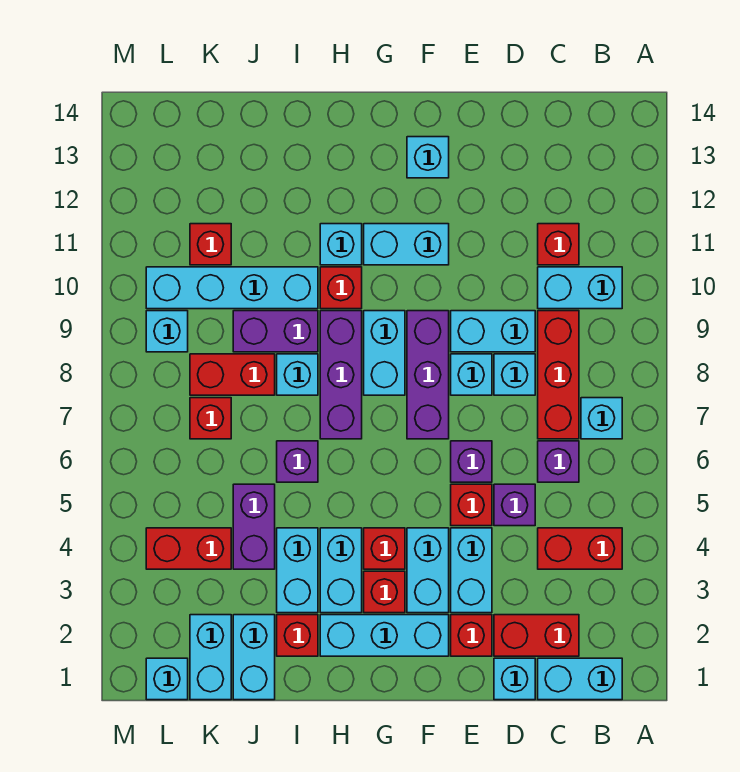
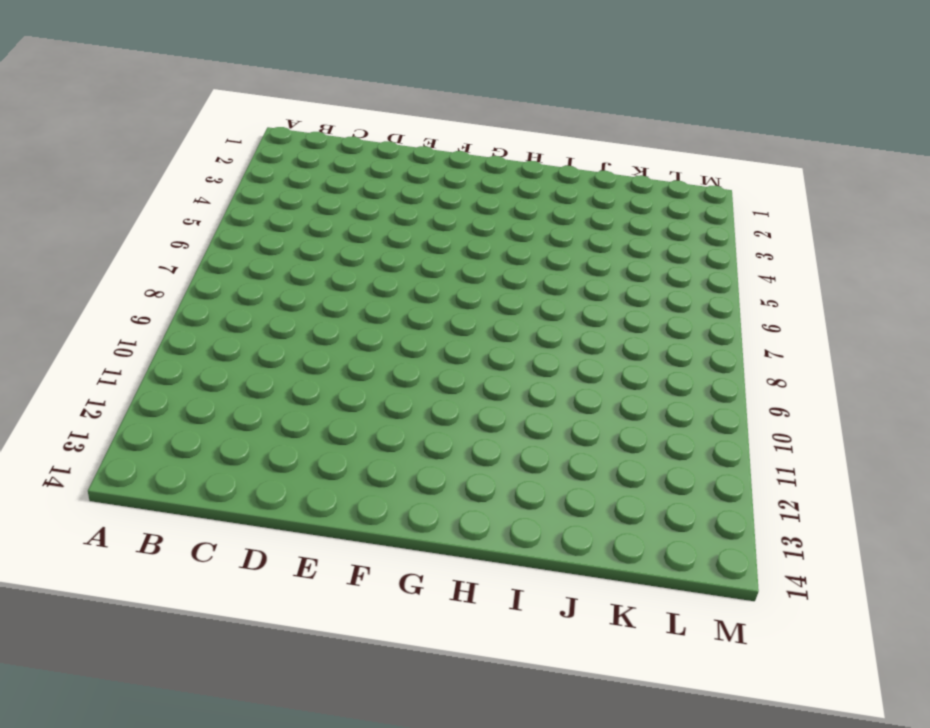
none -> cyan brick B1:C1 level 1
none -> red brick B4:C4 level 1
none -> cyan brick B7 level 1
none -> cyan brick B10:C10 level 1

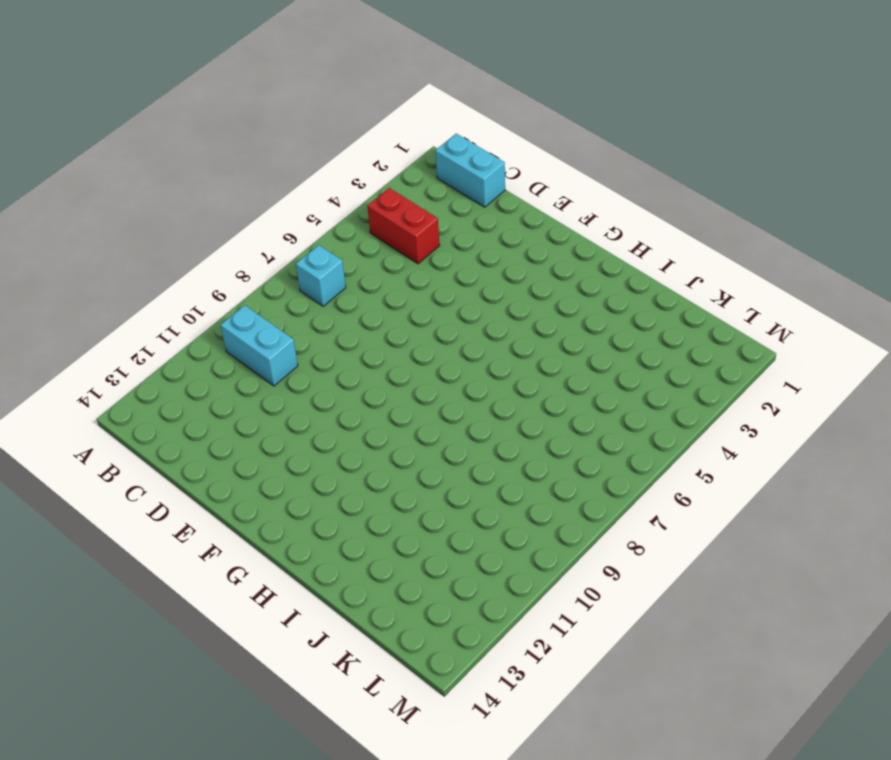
none -> red brick C2:D2 level 1
none -> purple brick C6 level 1
none -> red brick C7:C9 level 1
none -> red brick C11 level 1

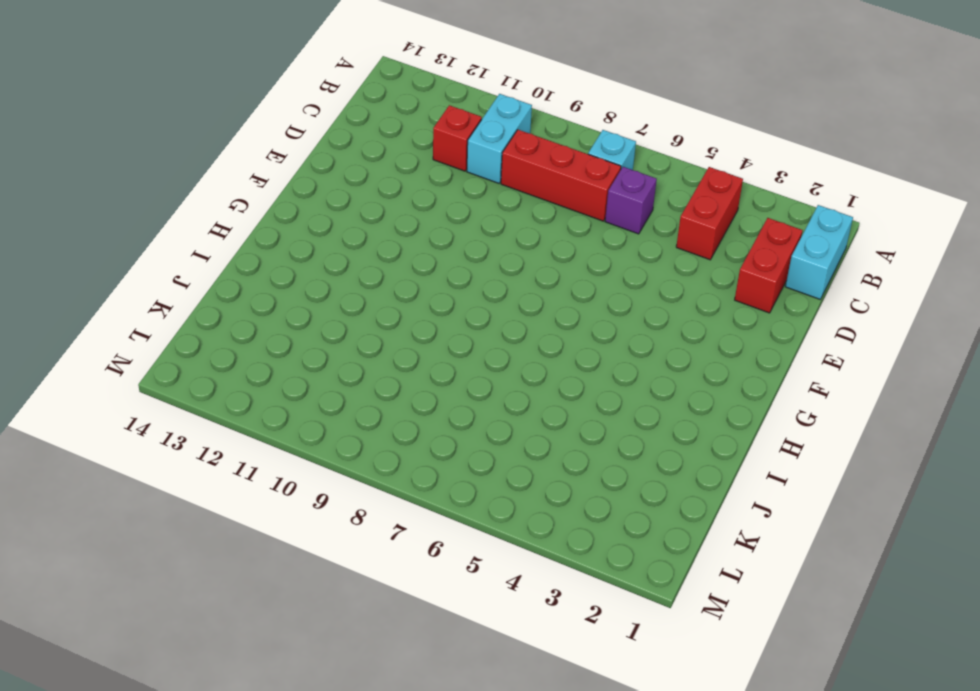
none -> cyan brick D1 level 1
none -> purple brick D5 level 1
none -> cyan brick D8 level 1
none -> cyan brick D9:E9 level 1

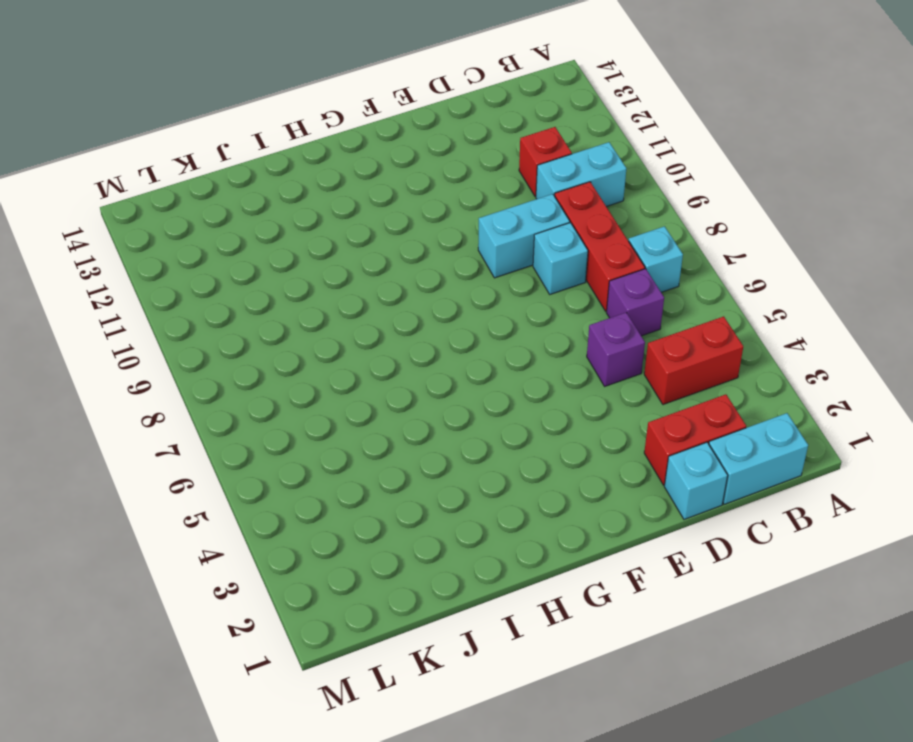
none -> red brick E2 level 1
none -> cyan brick E3:E4 level 1
none -> red brick E5 level 1
none -> purple brick E6 level 1

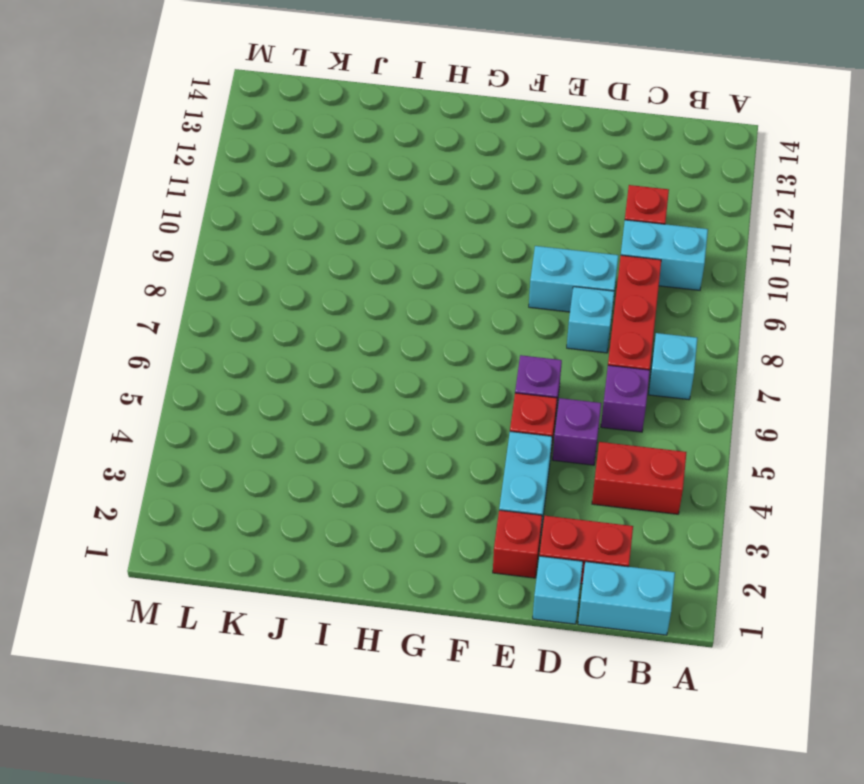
none -> cyan brick E8 level 1
none -> cyan brick F2:H2 level 1
none -> cyan brick F3:F4 level 1
none -> purple brick F7:F9 level 1

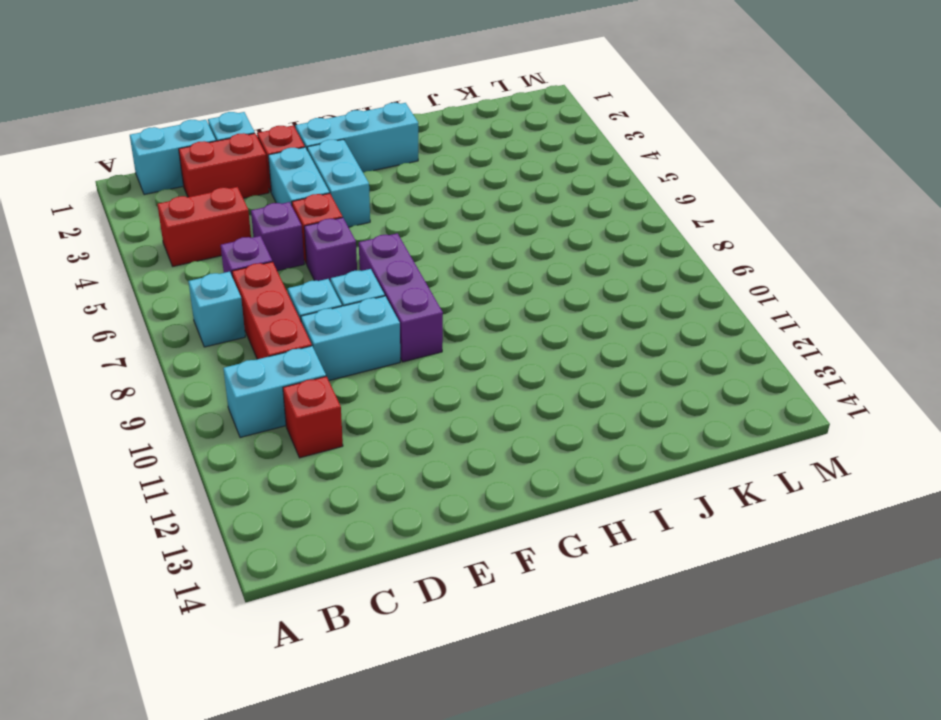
none -> cyan brick F11:G11 level 1
none -> cyan brick F13 level 1
none -> red brick G3 level 1
none -> red brick G4 level 1

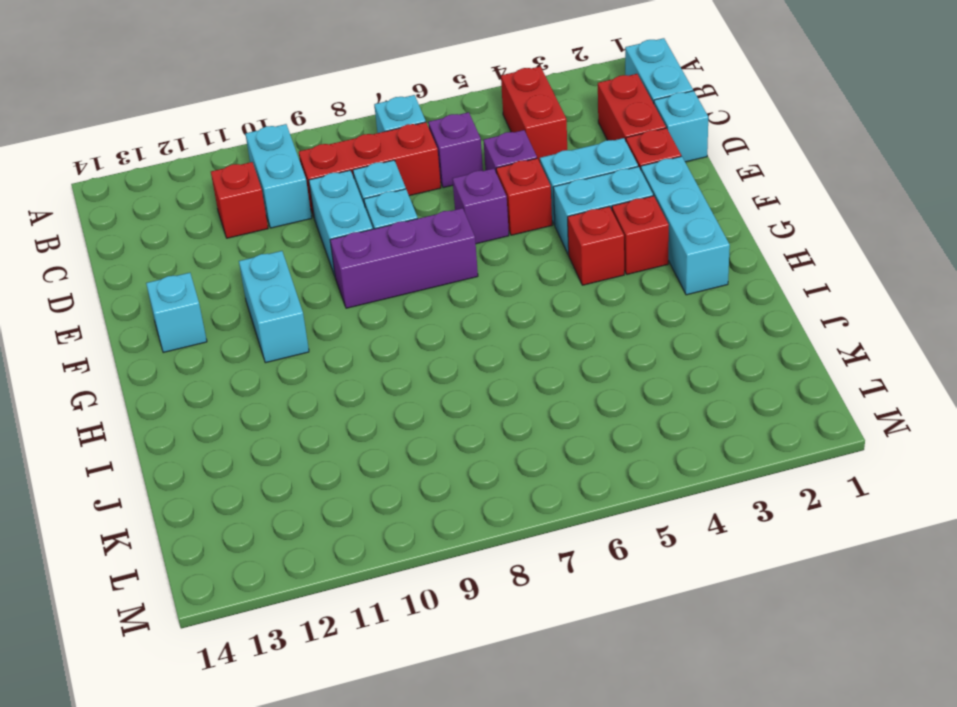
none -> cyan brick G8:G9 level 1
none -> cyan brick H3:H4 level 1
none -> purple brick H7:H9 level 1
none -> red brick H10 level 1

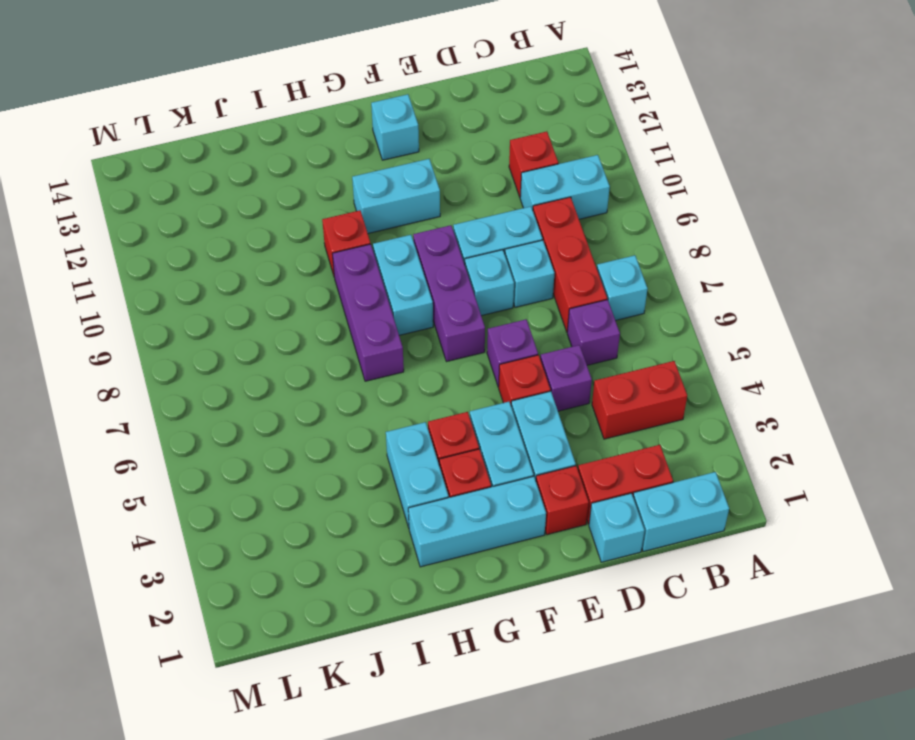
none -> cyan brick H11 level 1
none -> red brick I2 level 1
none -> cyan brick I3:I4 level 1
none -> purple brick I6 level 1

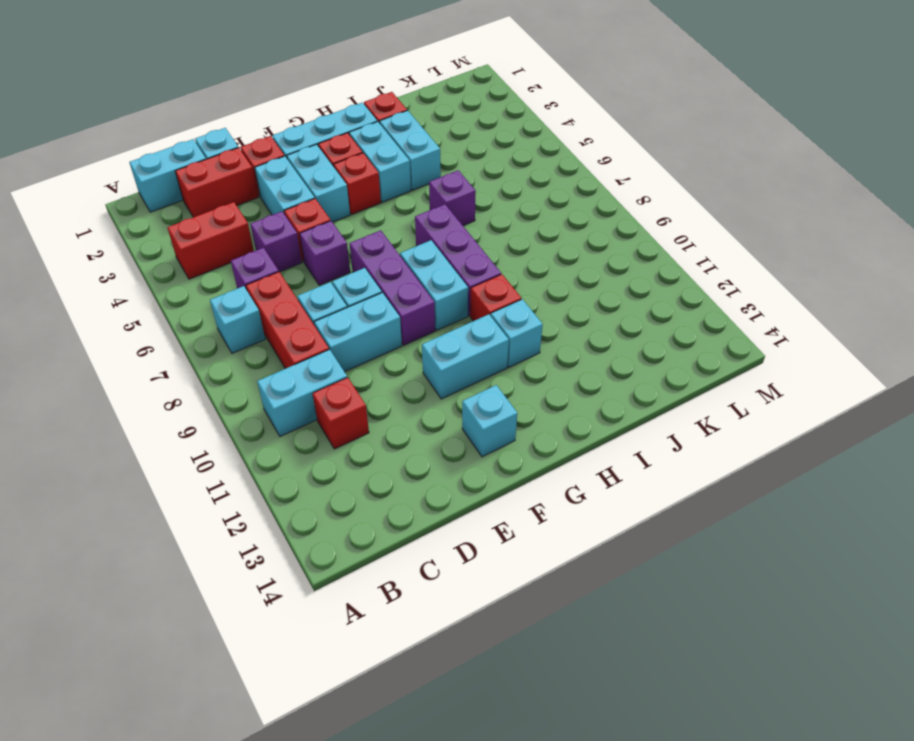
none -> cyan brick I8 level 1
none -> purple brick I9:J9 level 1
none -> cyan brick I10:L10 level 1
none -> cyan brick J1:J2 level 1

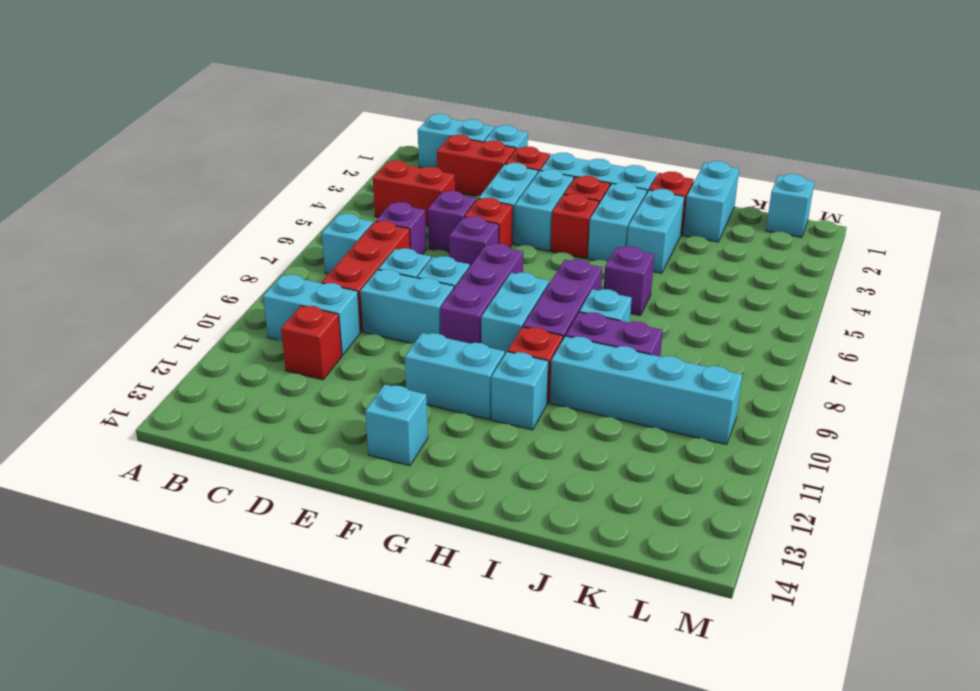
none -> purple brick J4:J5 level 1
none -> red brick J8:K8 level 1
none -> cyan brick K1:K2 level 1
none -> red brick K4:L4 level 1

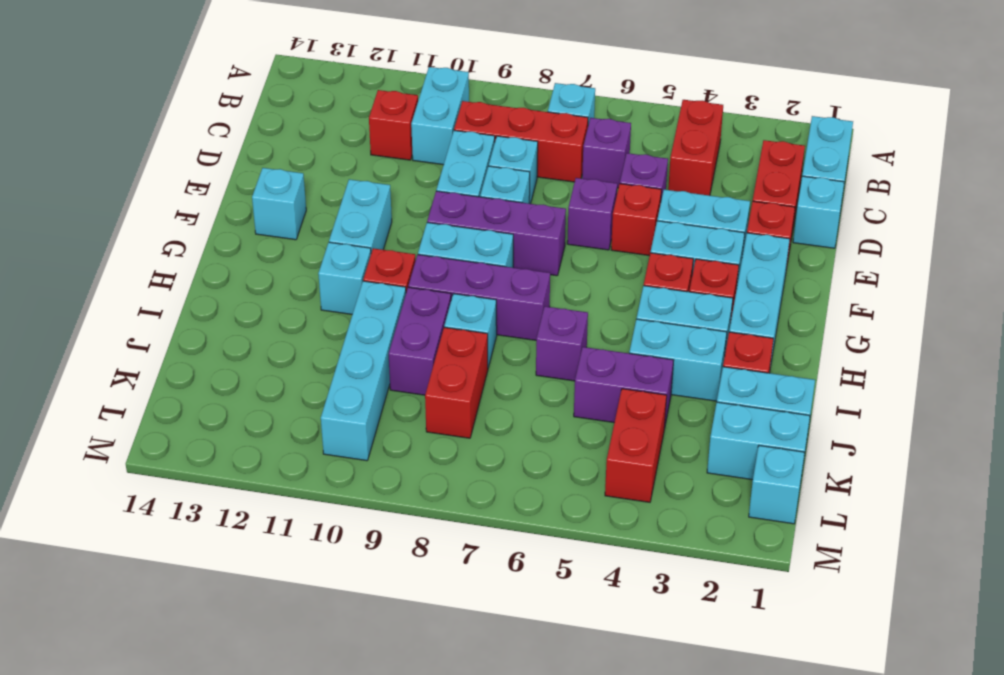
none -> red brick K7 level 1
none -> red brick K11 level 1
none -> cyan brick L9 level 1

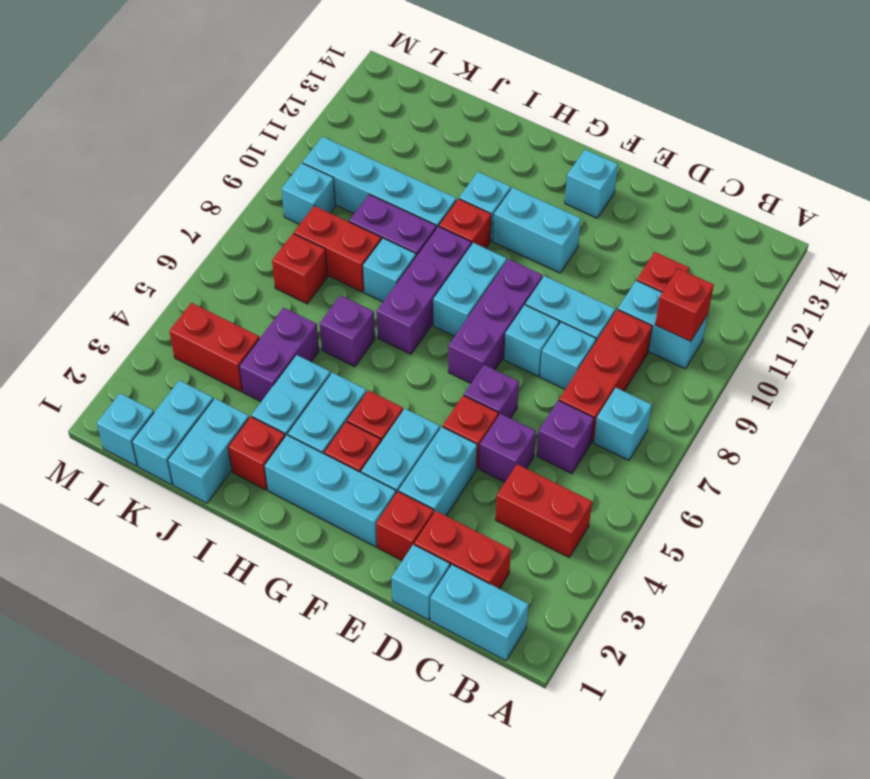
red brick B10 level 2 -> red brick K11 level 1

